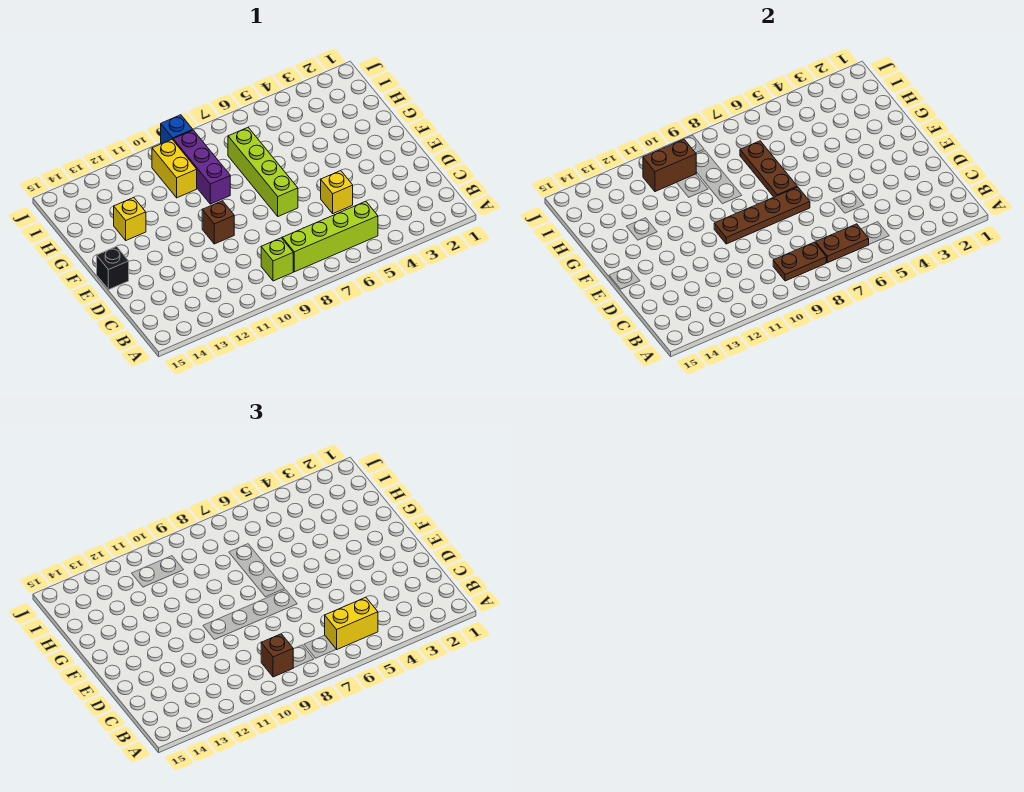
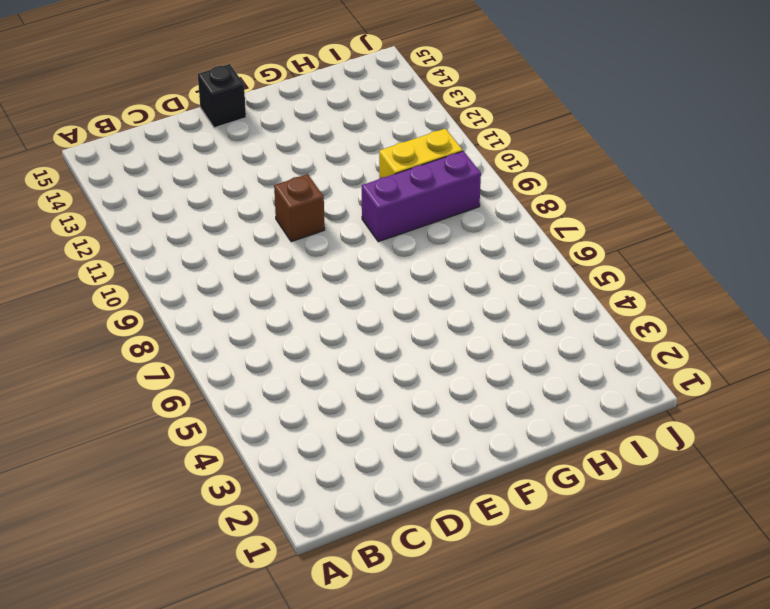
none -> lime brick B5:B8 level 1
none -> lime brick B9 level 1
none -> yellow brick D5 level 1

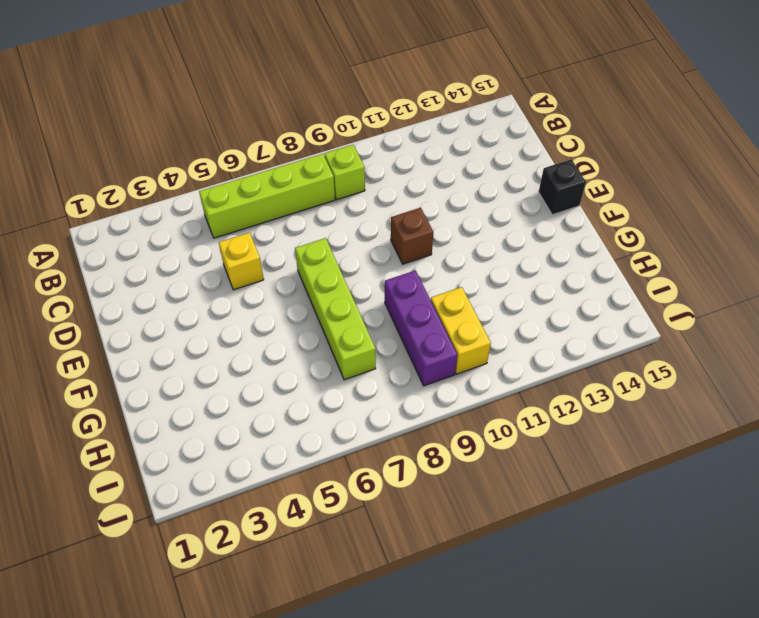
none -> yellow brick G13 level 1
none -> blue brick J9 level 1
none -> brown plate B6:B7 level 2

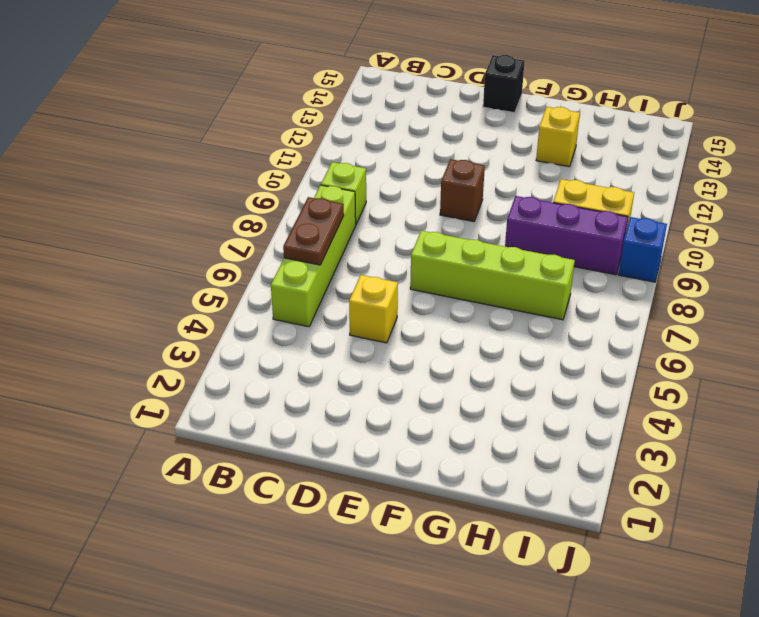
none -> brown plate B8:B9 level 2
none -> brown plate E7:E10 level 2
none -> brown plate F7:H7 level 2

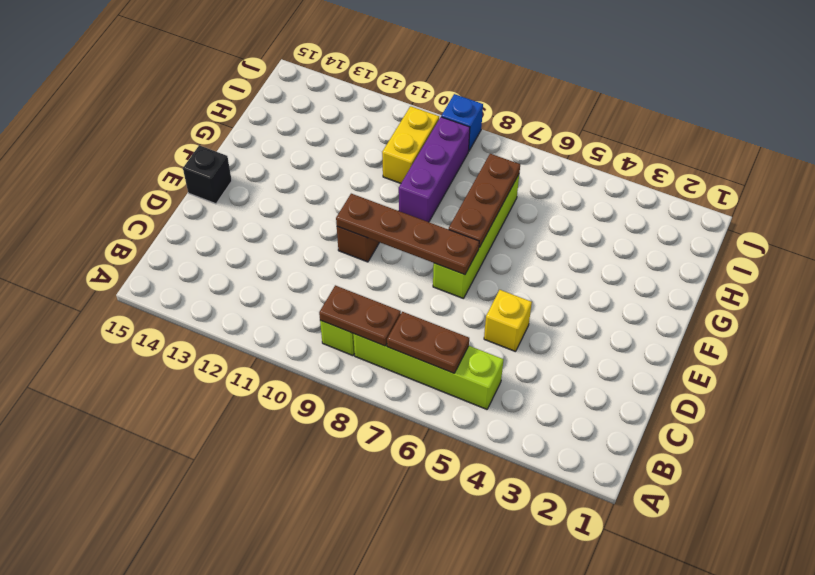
none -> yellow brick G13 level 1
none -> brown brick I10:I11 level 2
none -> yellow brick B5:B6 level 3

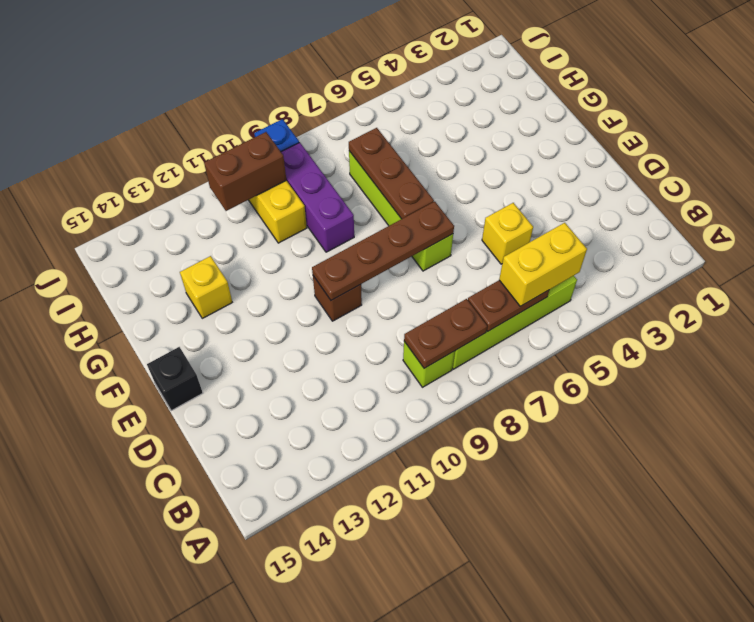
none -> brown brick B9 level 3

